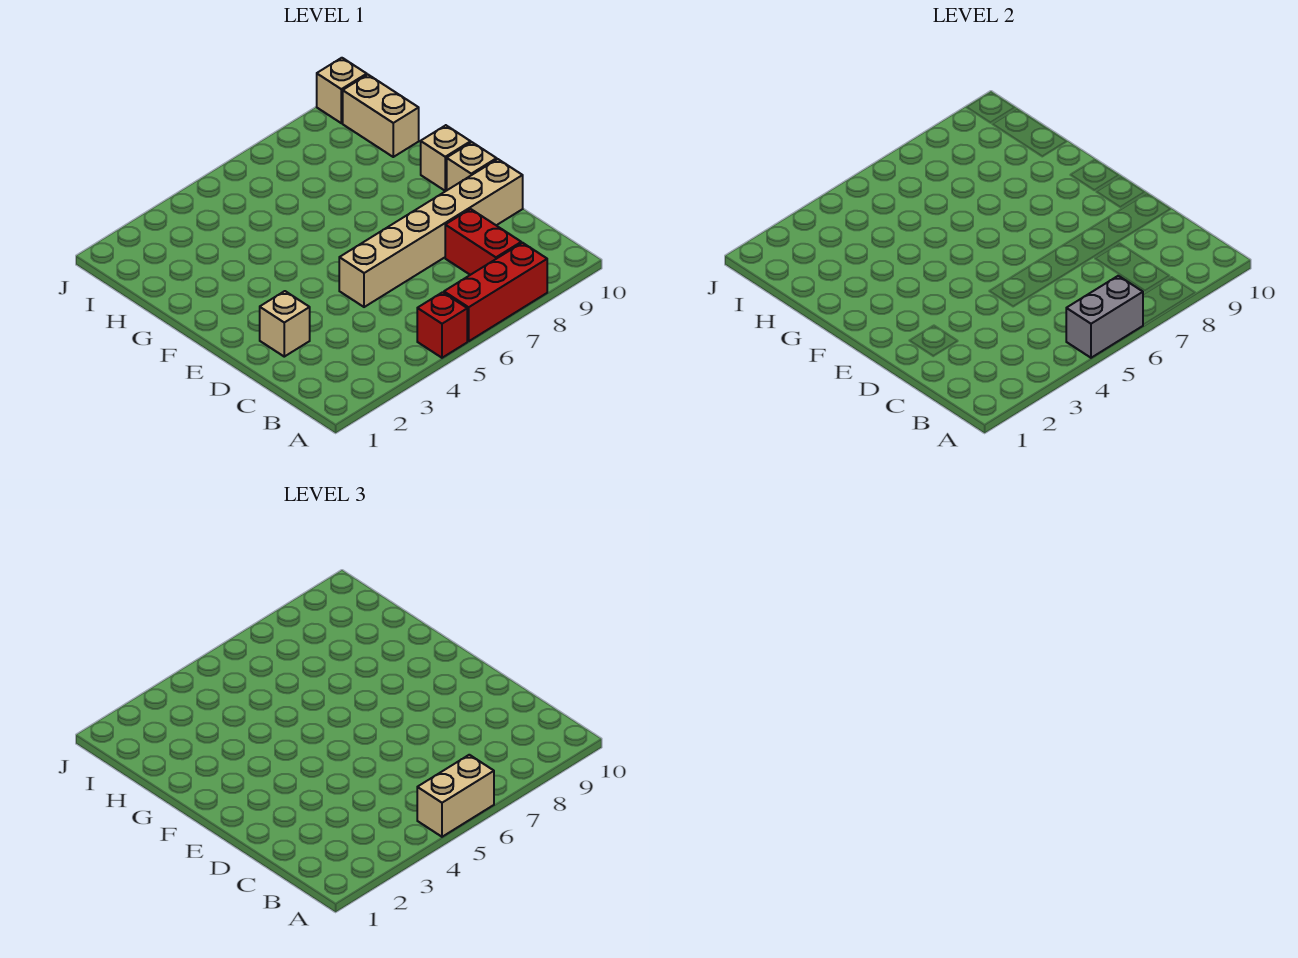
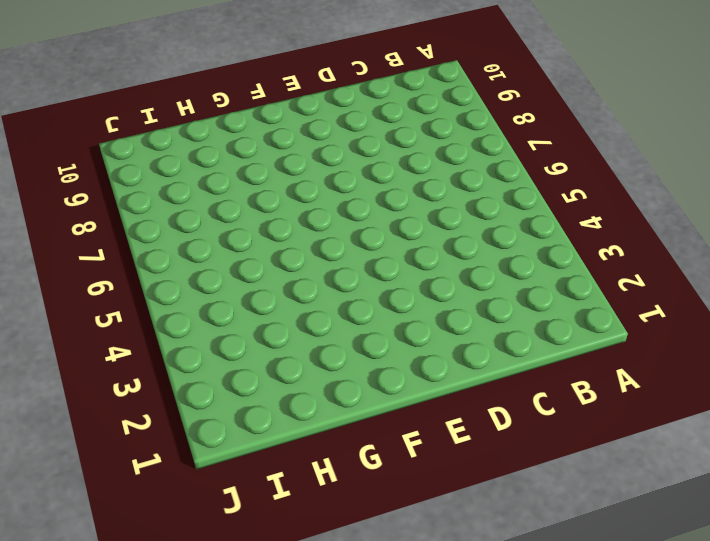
none -> red brick A5 level 1
none -> red brick A6:A8 level 1

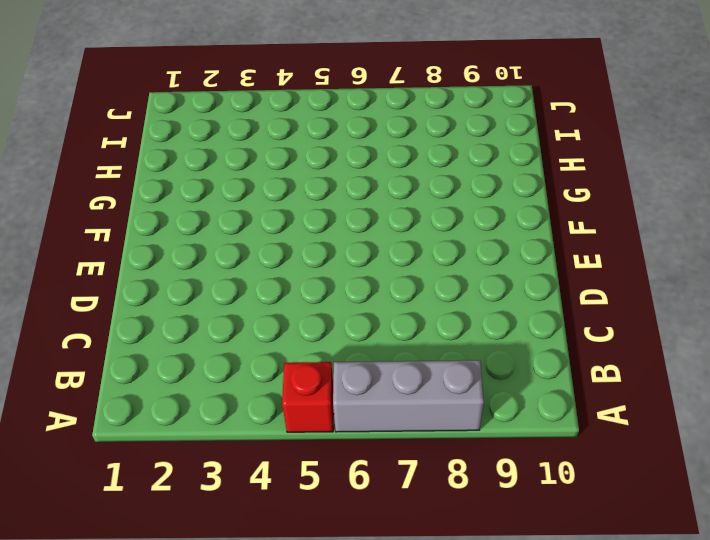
grey brick A6:A8 level 1 -> red brick A6:A8 level 1
none -> red brick B8:C8 level 1
none -> tan brick D2 level 1

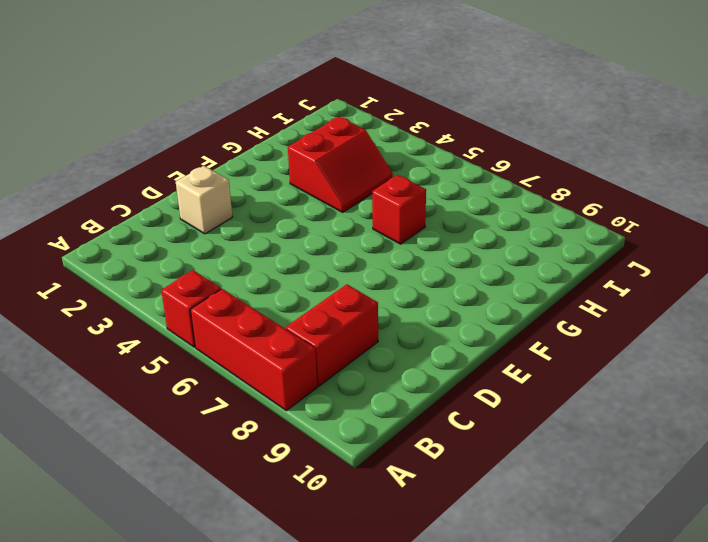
red slope G3:H4 level 1 top 3 -> none
red brick G6 level 1 -> none
none -> tan brick D5:D10 level 1
none -> tan brick E10 level 1

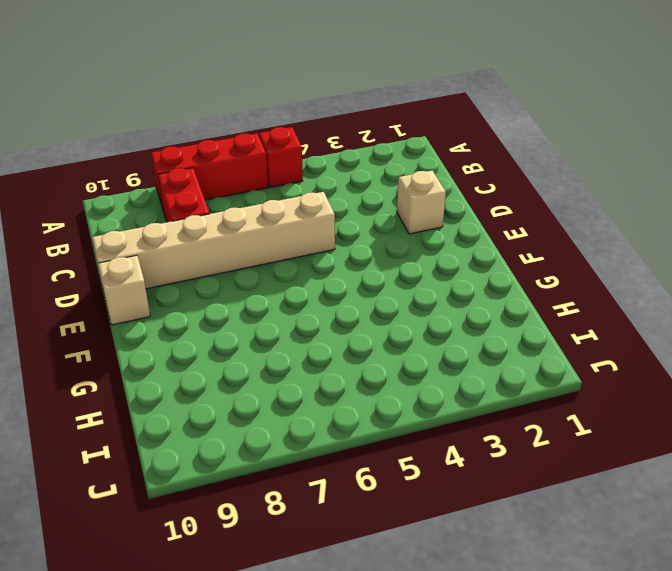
none -> tan brick F10 level 1
none -> tan brick H10:I10 level 1

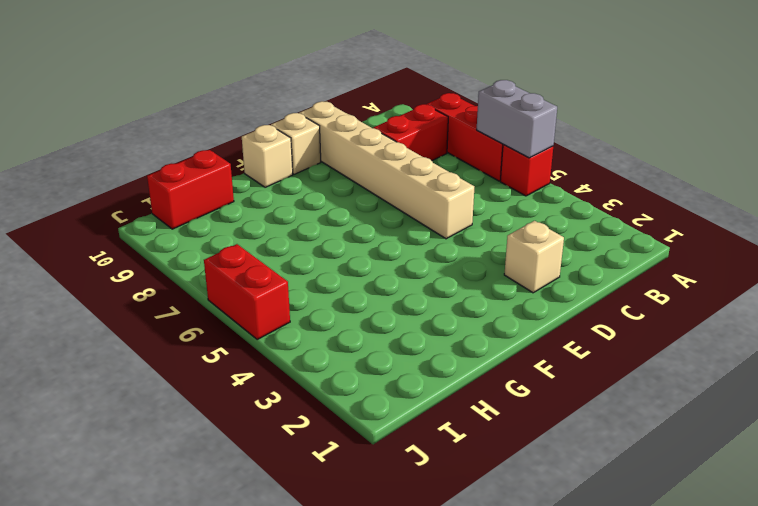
red brick H10:I10 level 1 -> tan brick H10:I10 level 1
red brick J5:J6 level 1 -> none
none -> tan brick J10 level 1
none -> tan brick A5:A6 level 3

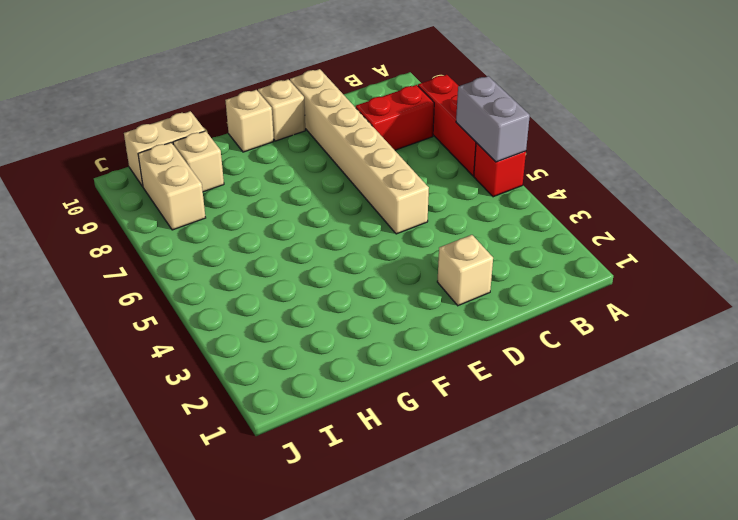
tan brick H9 level 1 -> tan brick J10 level 1
tan brick I8:I9 level 1 -> tan brick A5:A6 level 3

